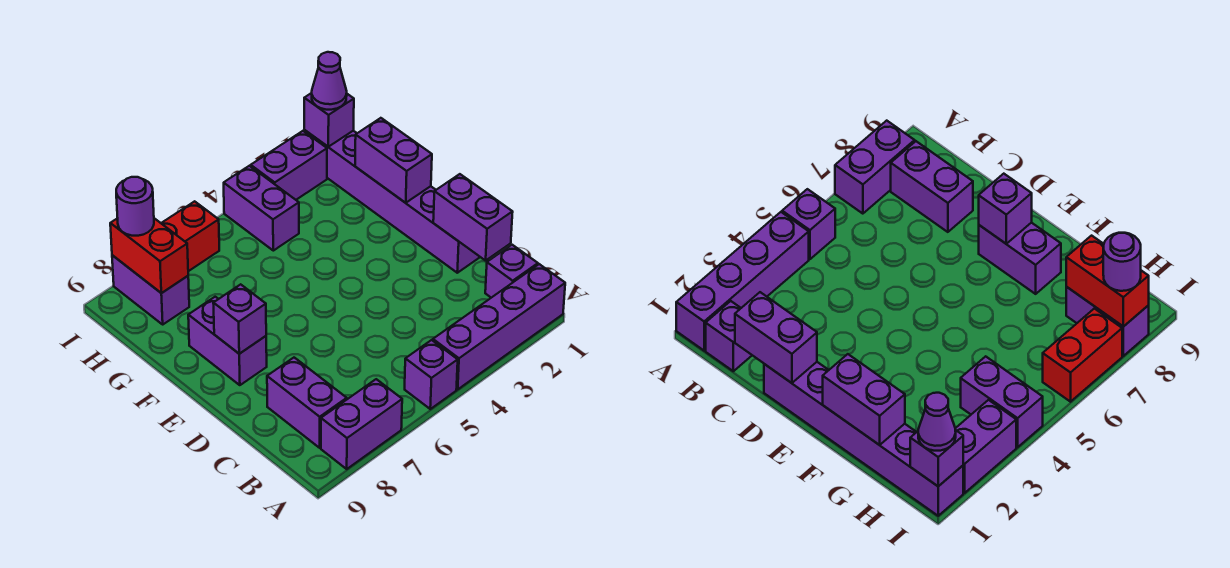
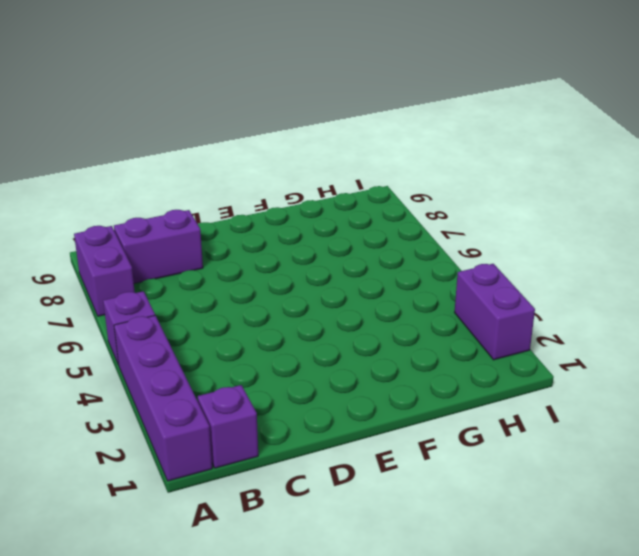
none -> purple brick D1:I1 level 1
none -> purple brick E8:F8 level 1
none -> purple brick H4:I4 level 1

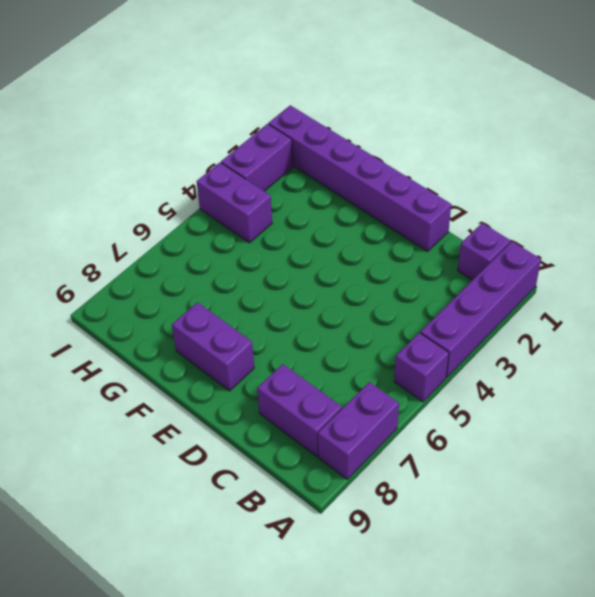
none -> purple brick H8:I8 level 1
none -> red brick I6:I7 level 1
none -> purple brick C1:D1 level 2

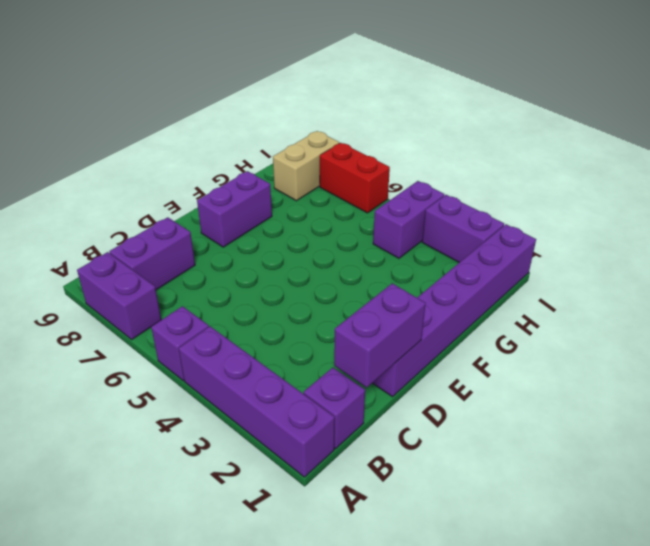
tan brick H8:I8 level 1 -> purple brick H8:I8 level 1
none -> purple brick E8 level 2
none -> purple brick F1:G1 level 2
none -> red brick H8:I8 level 2

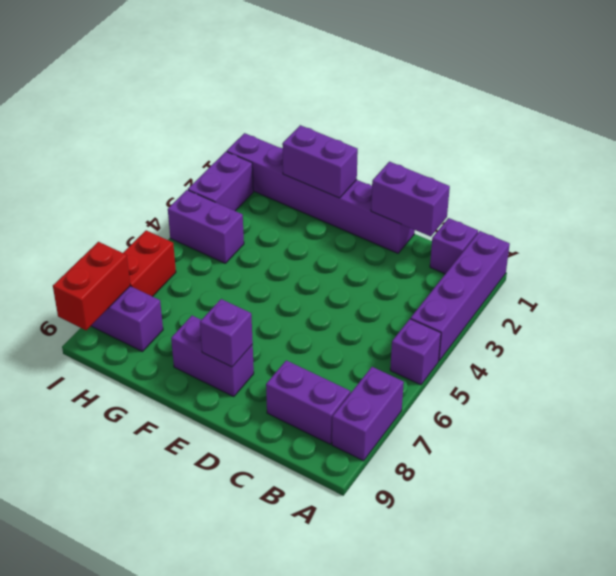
red brick I8:I9 level 2 -> red brick H8:I8 level 2
none -> purple brick I1 level 2
none -> purple cone I1 level 3
none -> purple round brick I8 level 3

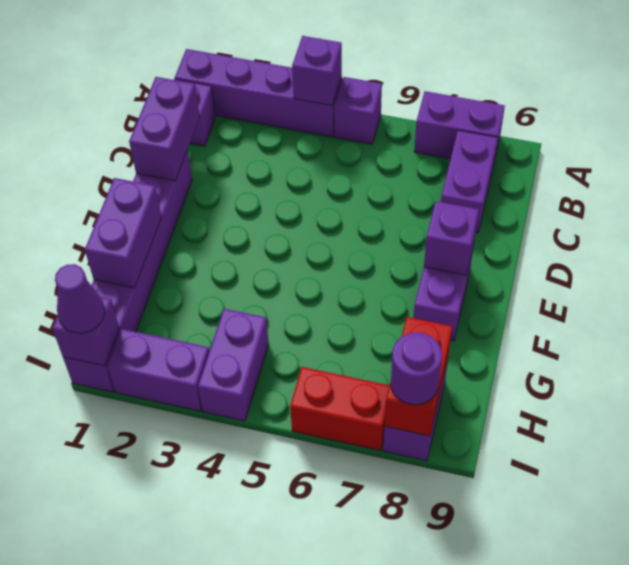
purple brick A4 level 2 -> none

